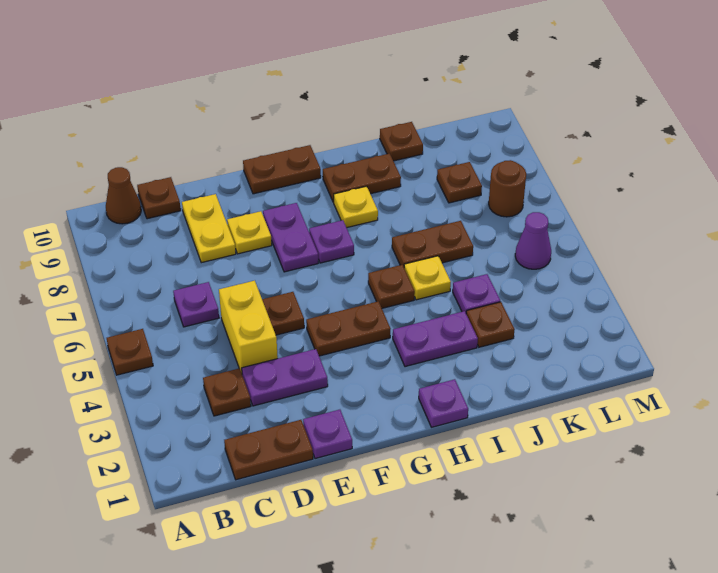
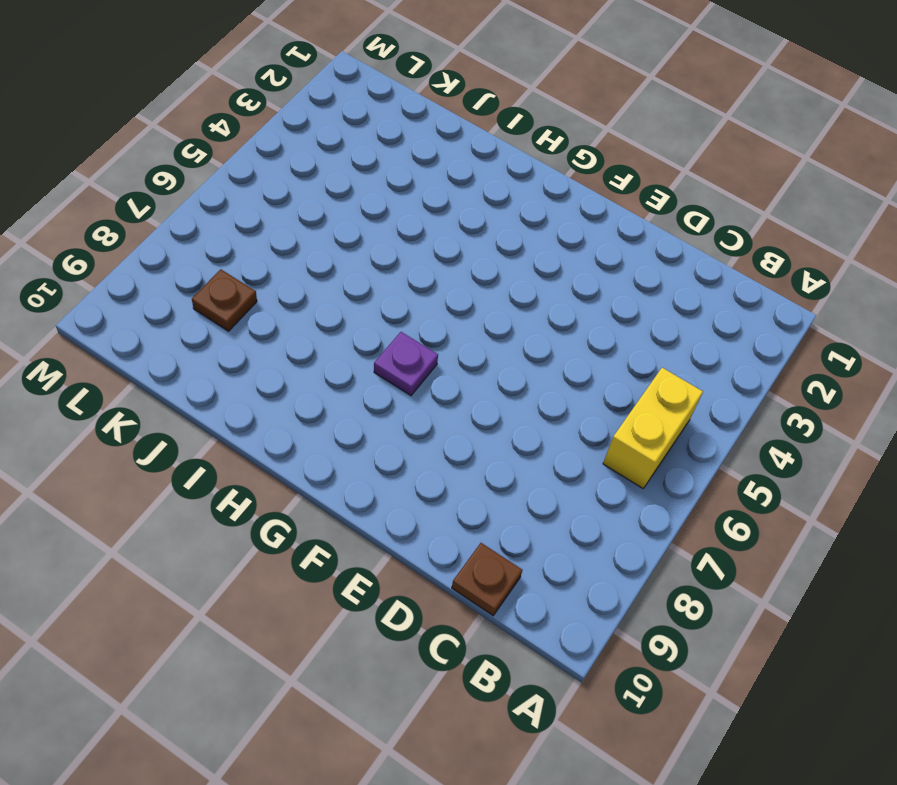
yellow brick B5:B6 level 1 -> yellow brick D4:D5 level 1
none -> brown plate A5 level 1
none -> brown cone B10 level 1
none -> brown plate C1:D1 level 1

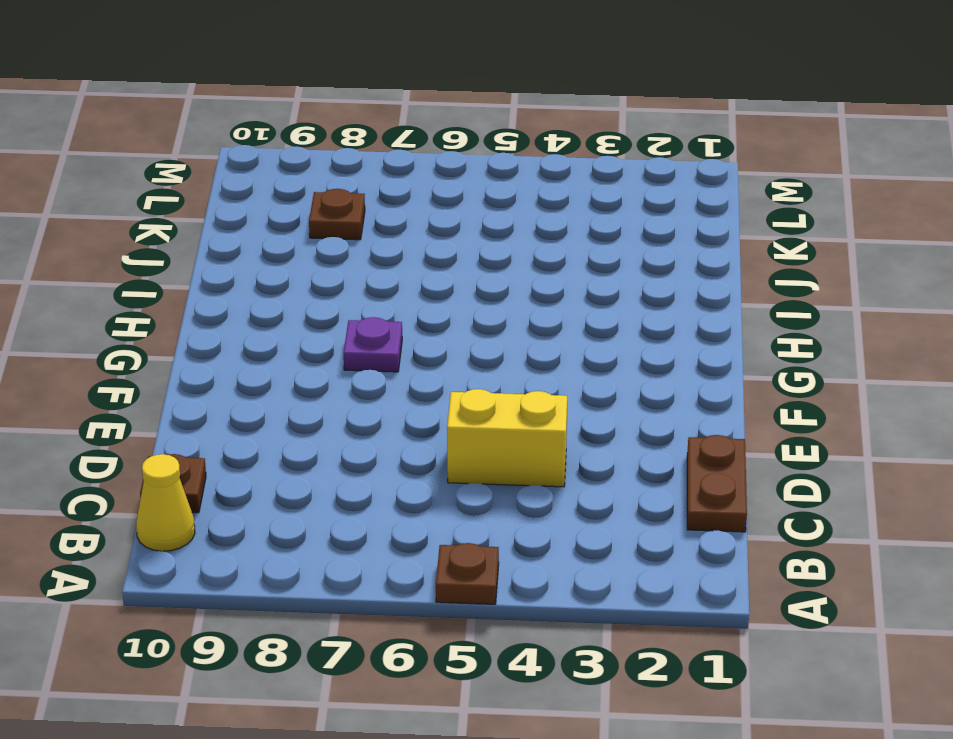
yellow cone B10 level 1 -> brown cone B10 level 1
none -> brown plate C3 level 1
none -> purple plate C6 level 1
none -> purple plate D3:E3 level 1

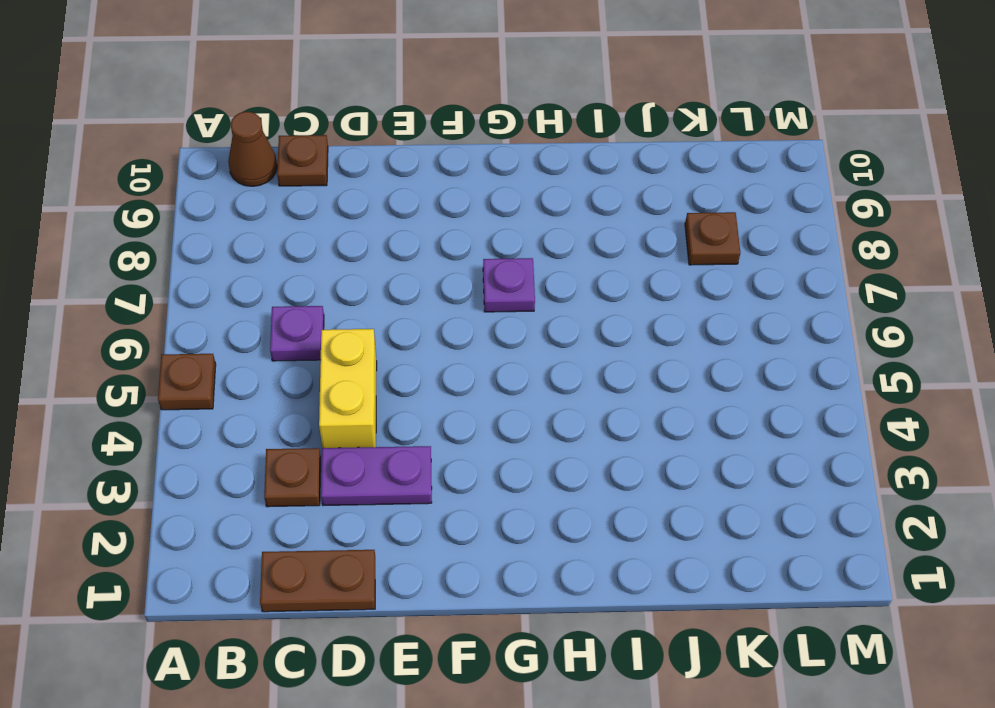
none -> yellow plate D8:D9 level 1
none -> purple plate E1 level 1
none -> brown plate E5 level 1

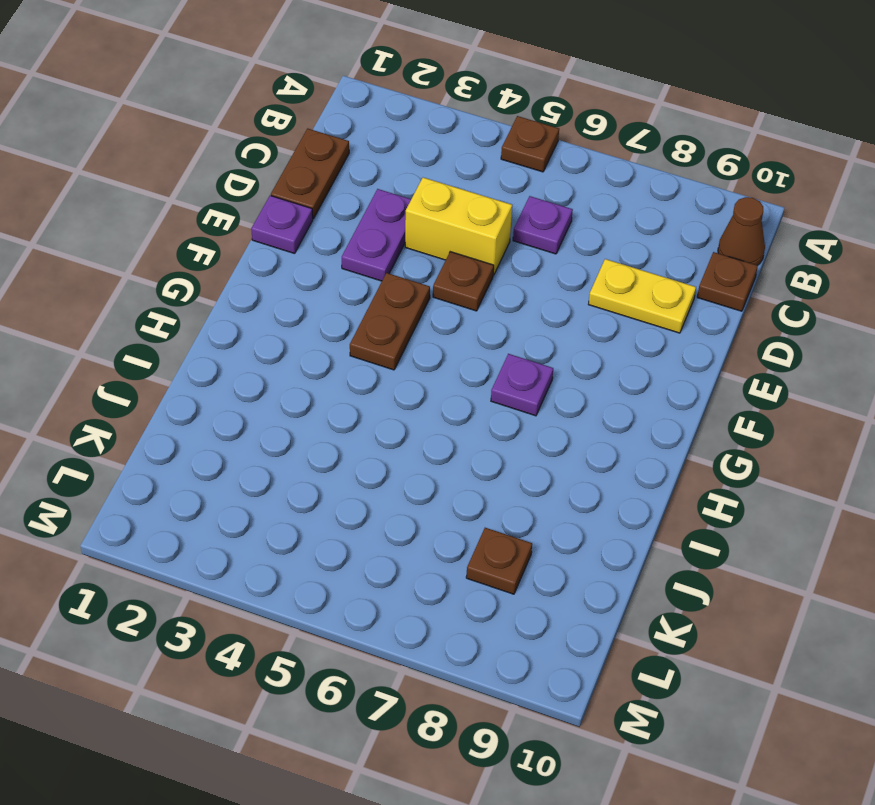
none -> brown plate C3 level 1
none -> yellow plate E8 level 1
none -> purple plate F7:F8 level 1

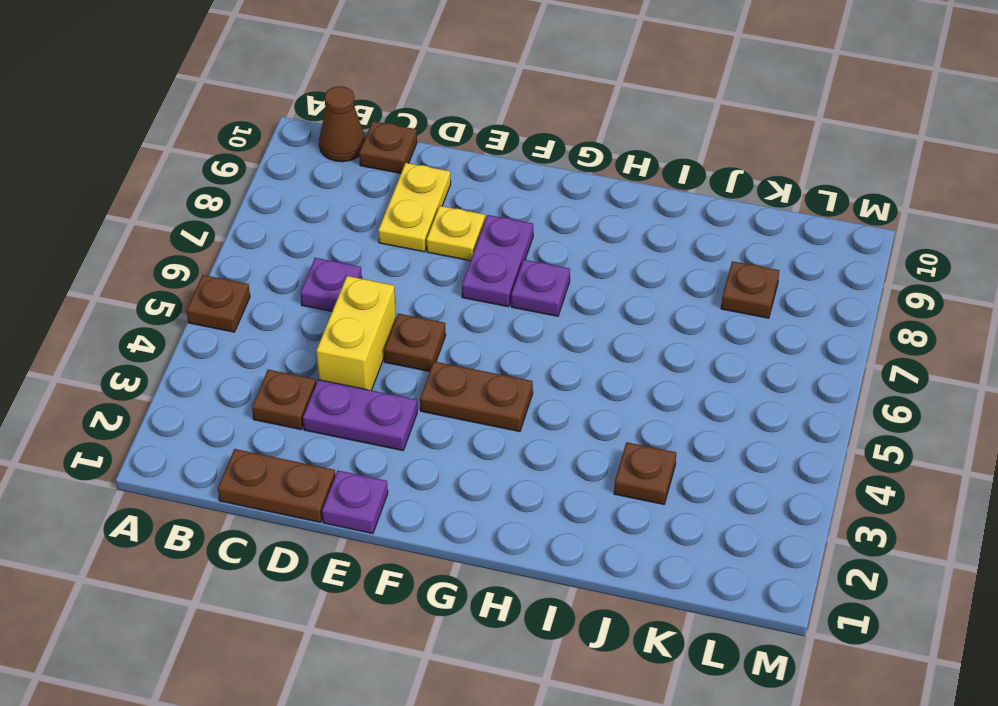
none -> brown plate F10:G10 level 1
none -> purple plate H1 level 1
none -> purple plate H3:I3 level 1

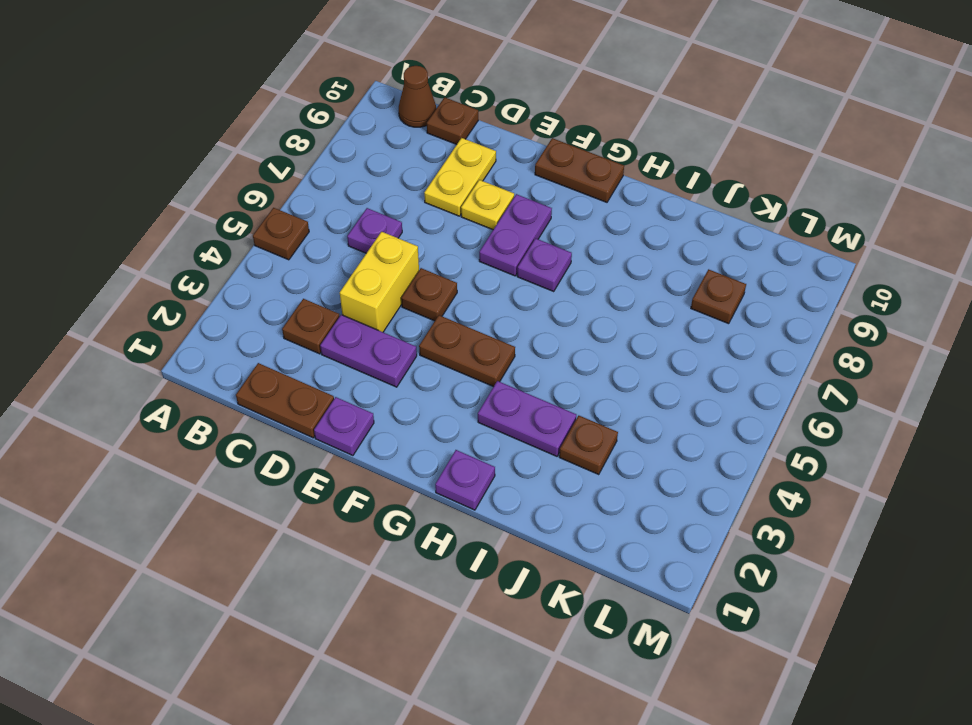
none -> brown plate H5 level 1
none -> yellow plate H8 level 1
none -> brown plate H9:I9 level 1

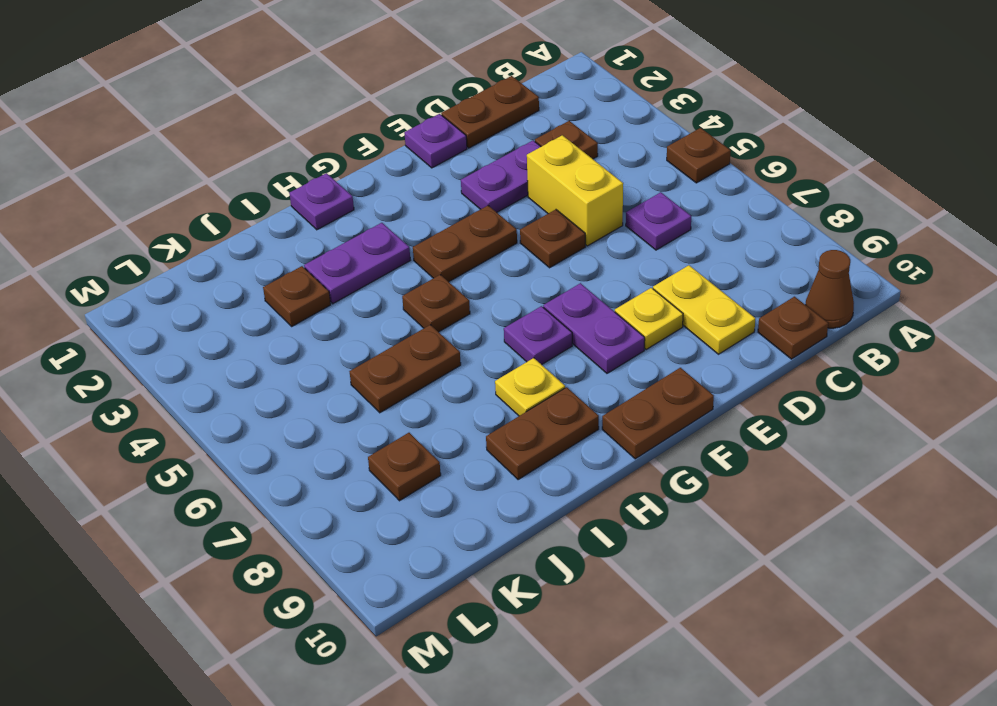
none -> yellow plate I5 level 1
none -> purple plate J4 level 1
none -> brown plate J10 level 1

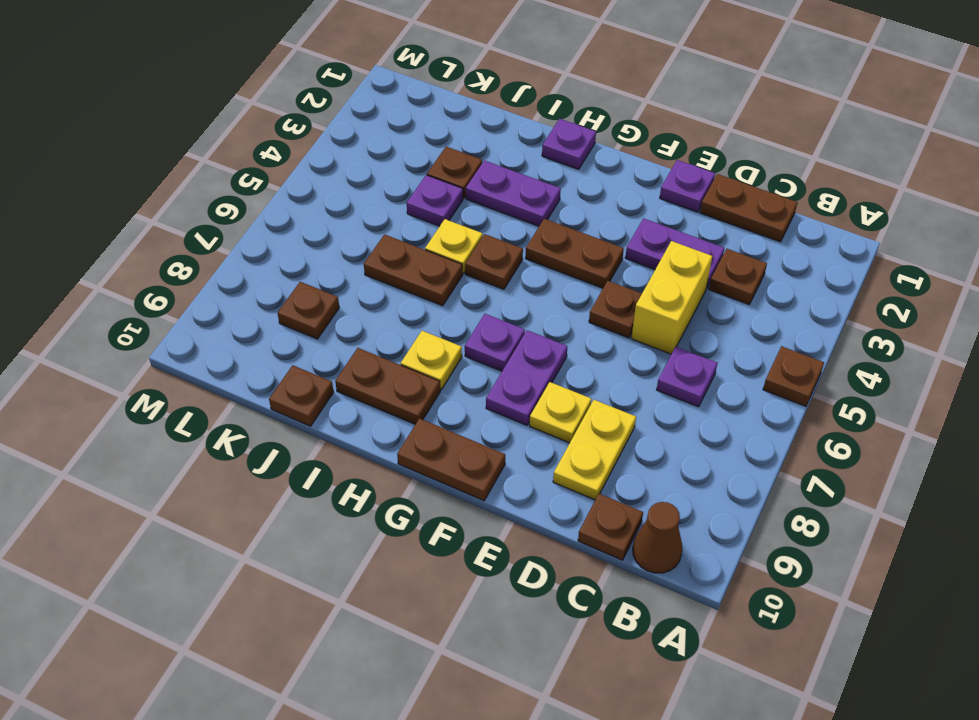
none -> purple cone L5 level 1
none -> brown round brick L7 level 1

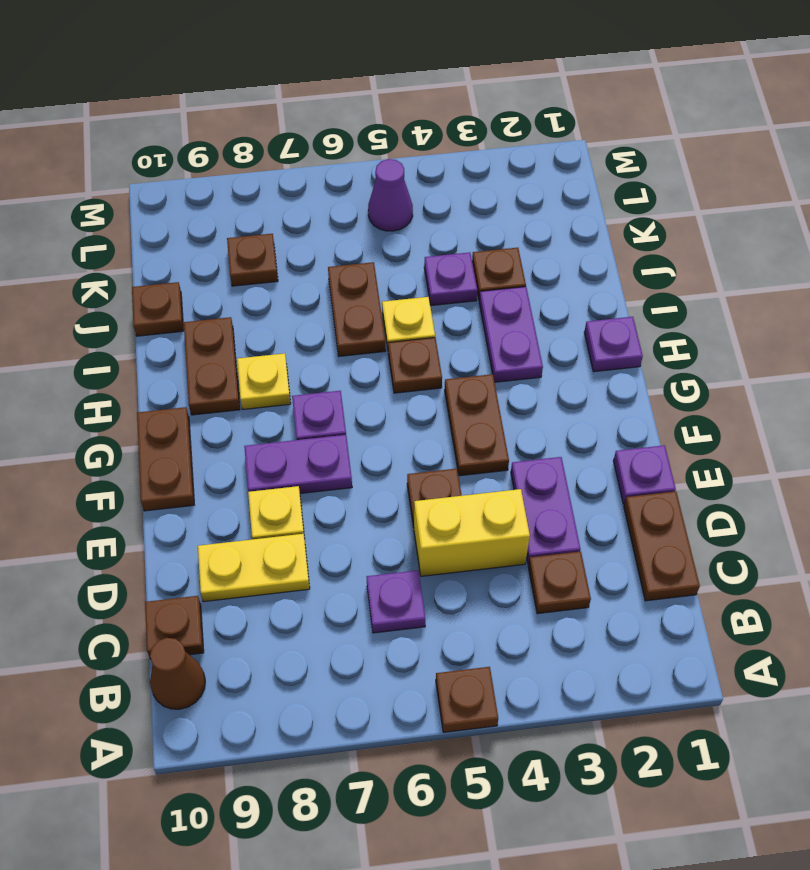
none -> brown round brick L7 level 1

